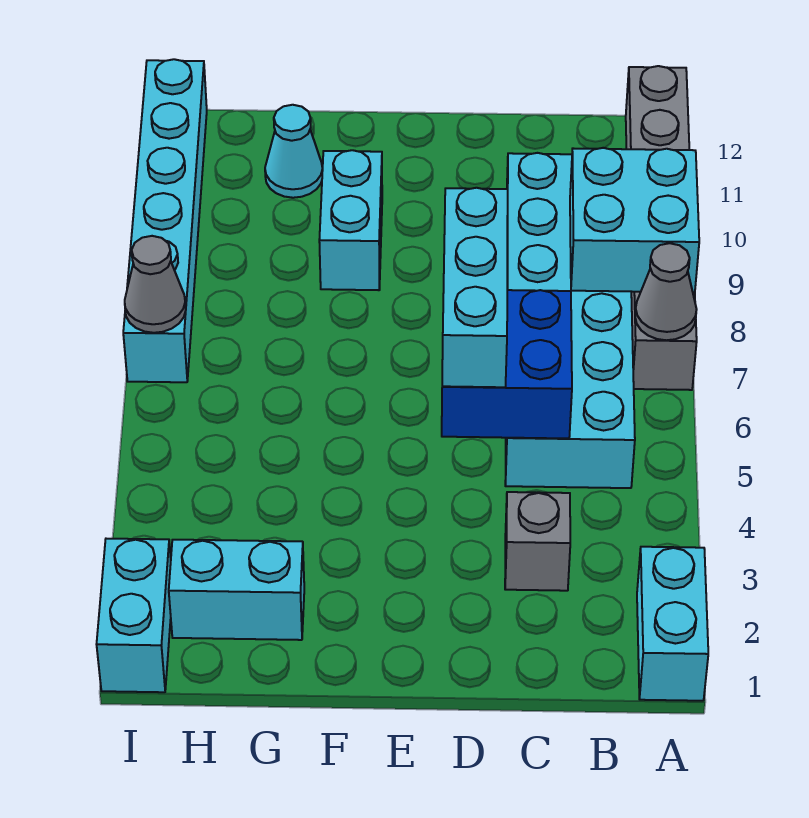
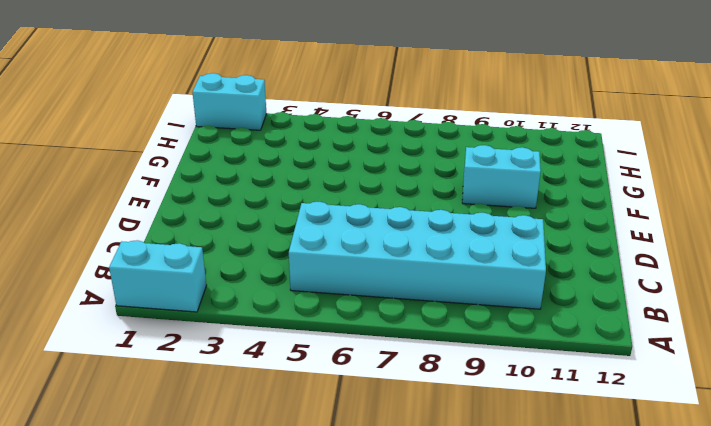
none -> grey brick A7:A12 level 1
none -> grey brick C3 level 1
none -> cyan brick G2:H2 level 1

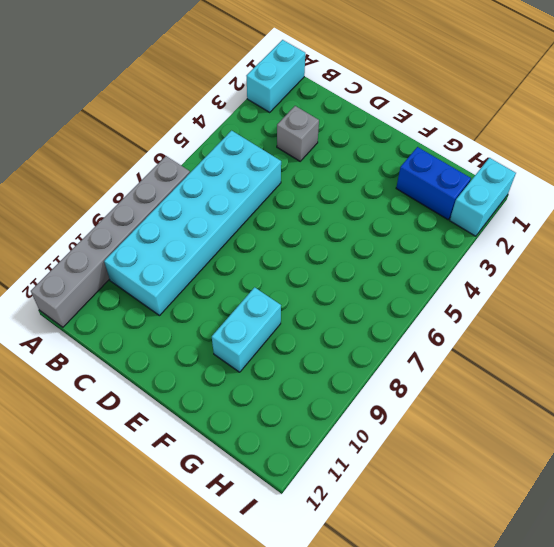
blue brick G2:H2 level 1 -> cyan brick G2:H2 level 1
none -> cyan cone G11 level 1
none -> cyan brick I7:I12 level 1
none -> grey cone A7 level 2

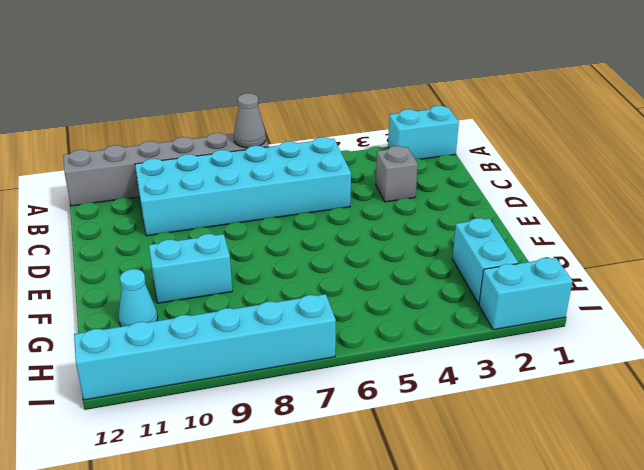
none -> cyan brick A8:B9 level 2
none -> blue brick C5:D6 level 2
none -> grey cone I7 level 2

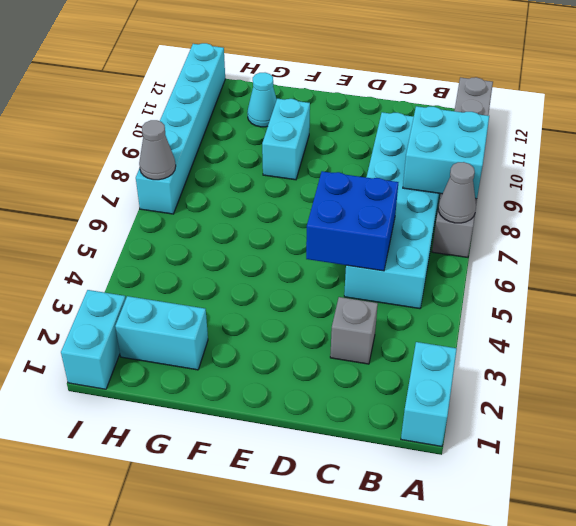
none -> cyan brick D5:D7 level 3

